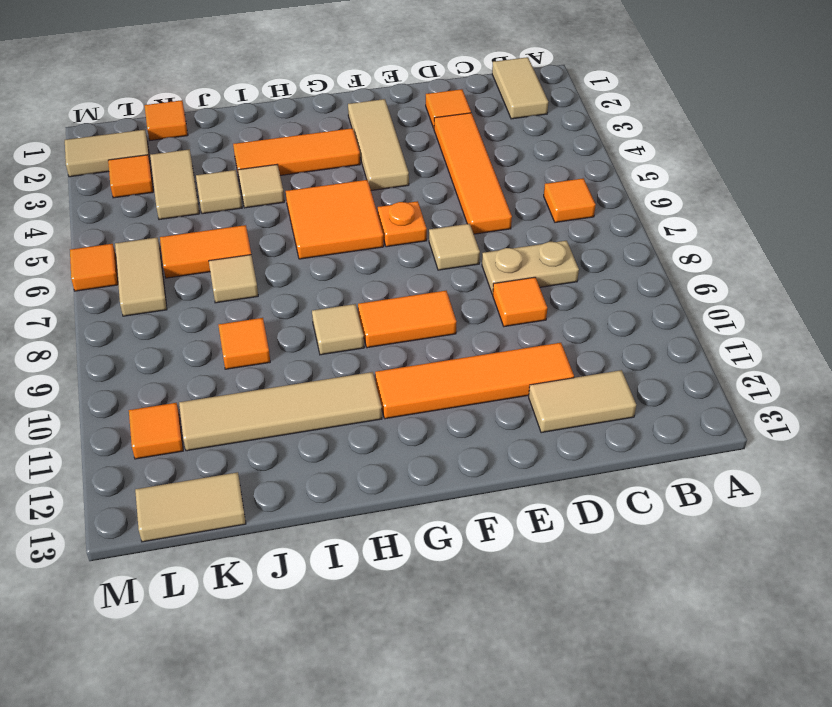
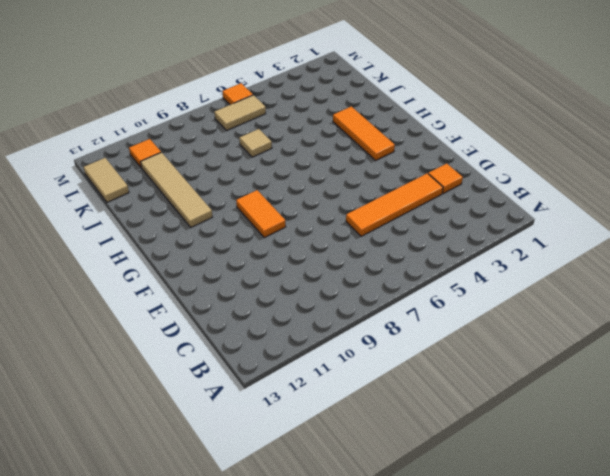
none -> tan tile B1:B2 level 1
none -> orange tile B6 level 1
none -> tan plate C8:D8 level 1

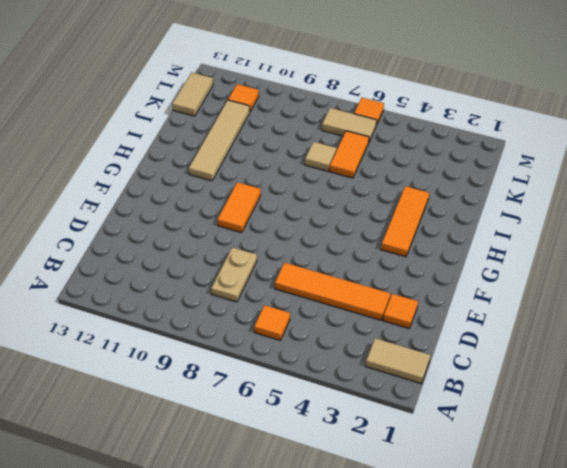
none -> tan tile C12:D12 level 1
none -> orange tile D9 level 1
none -> orange tile D11:G11 level 1

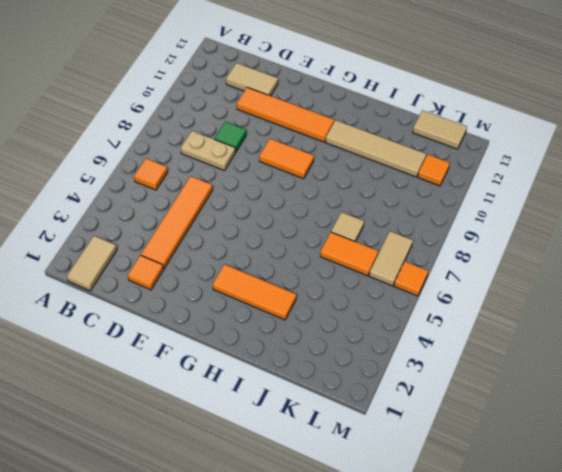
green tile D9 level 1 -> orange tile D9 level 1
none -> tan tile E7 level 1
none -> tan tile F2:F4 level 1
none -> orange plate F6 level 1

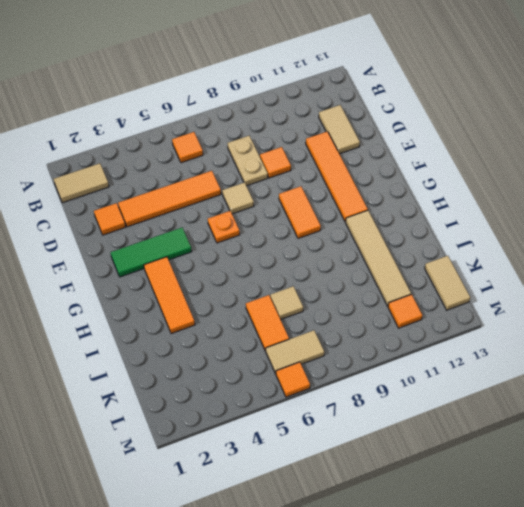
green tile F2:F4 level 1 -> tan tile F2:F4 level 1
none -> orange tile G5:H6 level 1
none -> tan tile H9 level 1
none -> tan tile I4 level 1

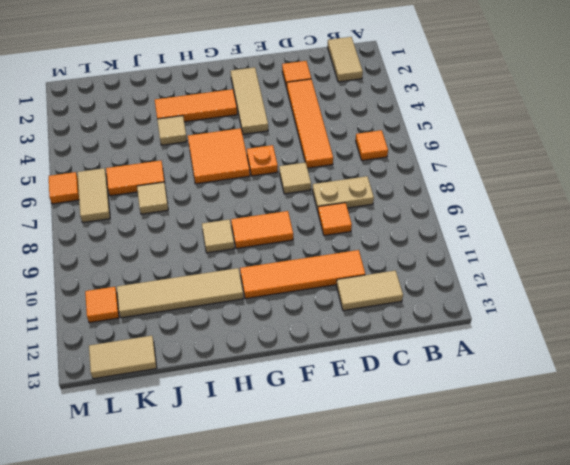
none -> tan tile J4 level 1
none -> orange tile J9 level 1
none -> orange tile K1 level 1

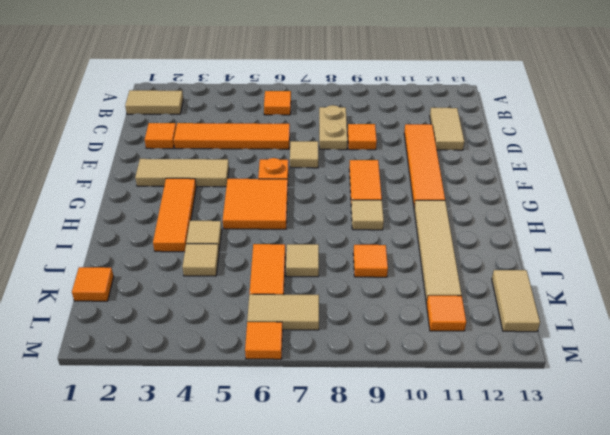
none -> tan tile K3:K4 level 1
none -> tan tile L2:M2 level 1
none -> orange tile L3 level 1

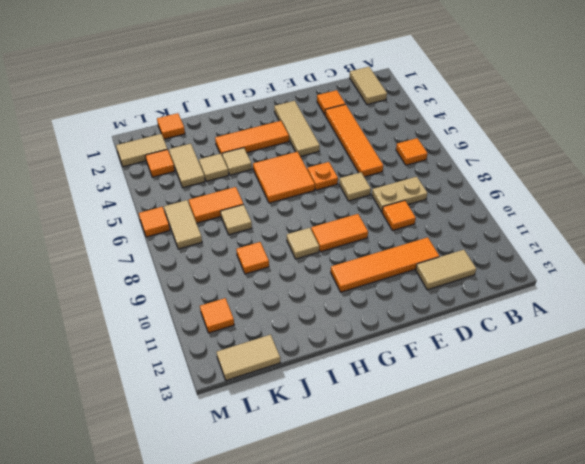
none -> tan tile H11:K11 level 1

